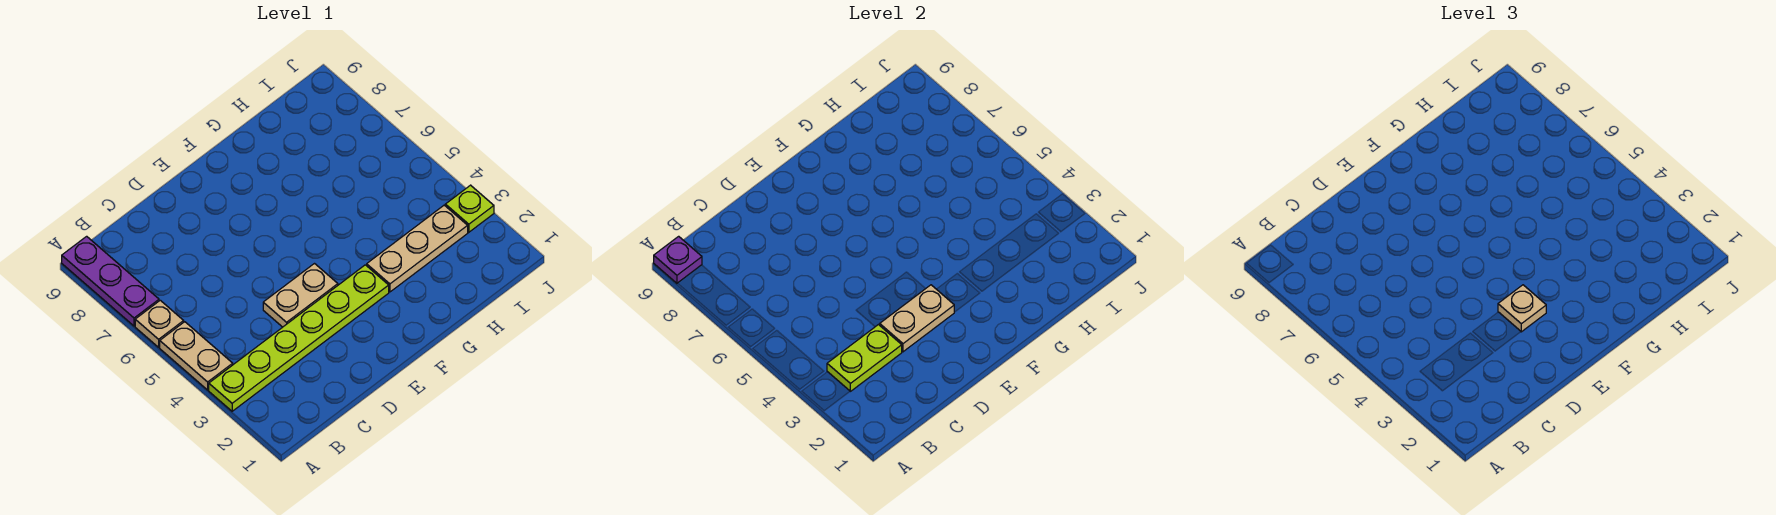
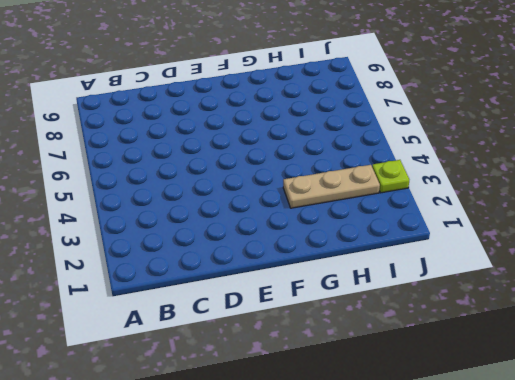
none -> lime plate A3:F3 level 1
none -> tan plate A4:A5 level 1

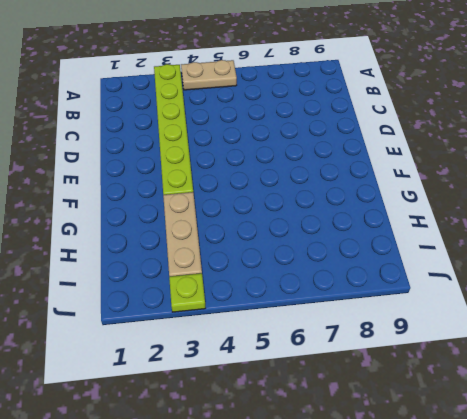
none -> tan plate A6 level 1
none -> purple plate A7:A9 level 1

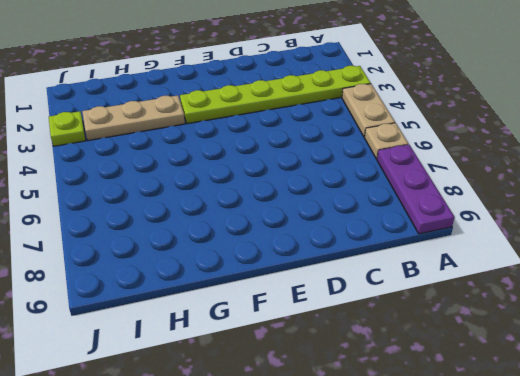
none -> tan plate D4:E4 level 1
none -> purple plate A9 level 2

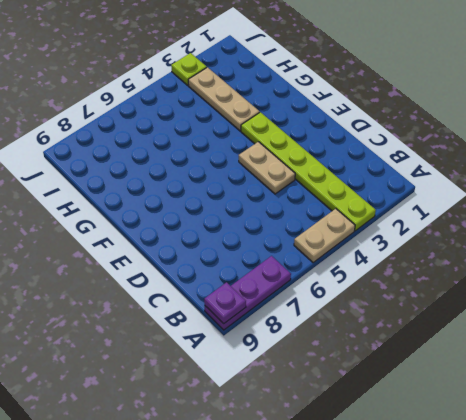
none -> tan plate A6 level 1
none -> lime plate B3:C3 level 2

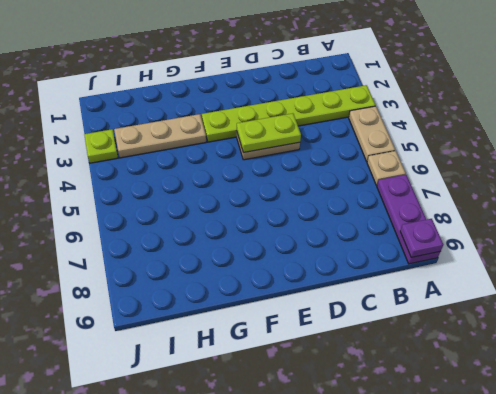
lime plate D4:E4 level 2 -> lime plate B3:C3 level 2
none -> tan plate D3:E3 level 2
none -> tan plate E3 level 3

